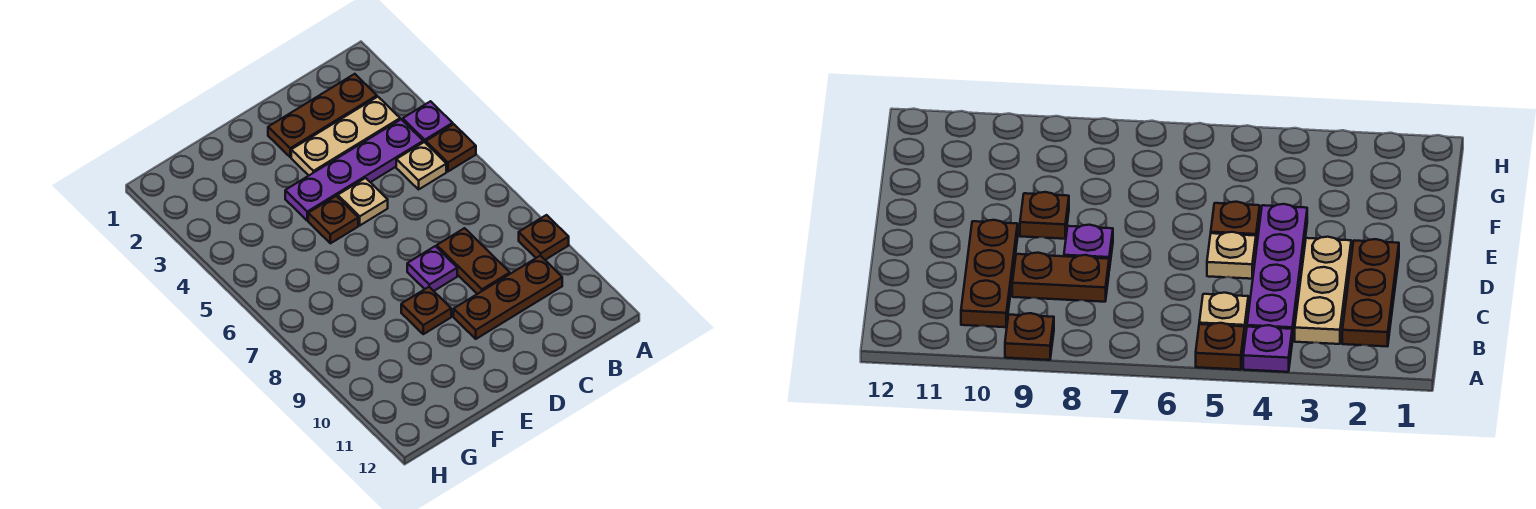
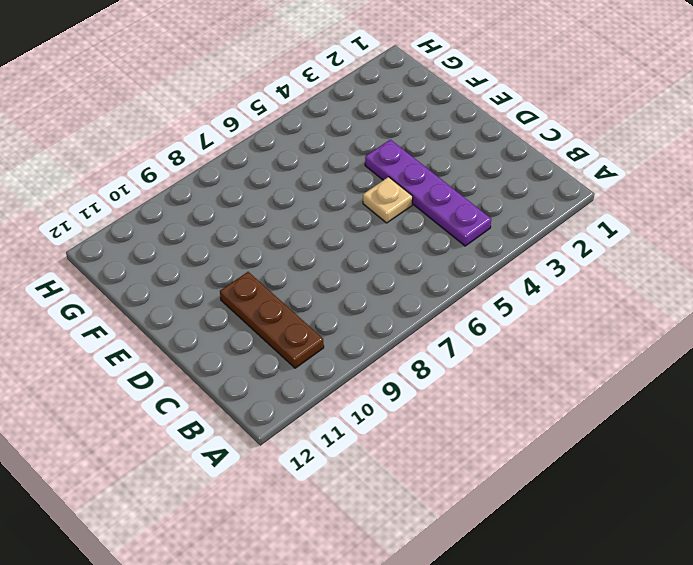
none -> purple plate A4 level 1
none -> brown plate A5 level 1
none -> brown plate A9 level 1

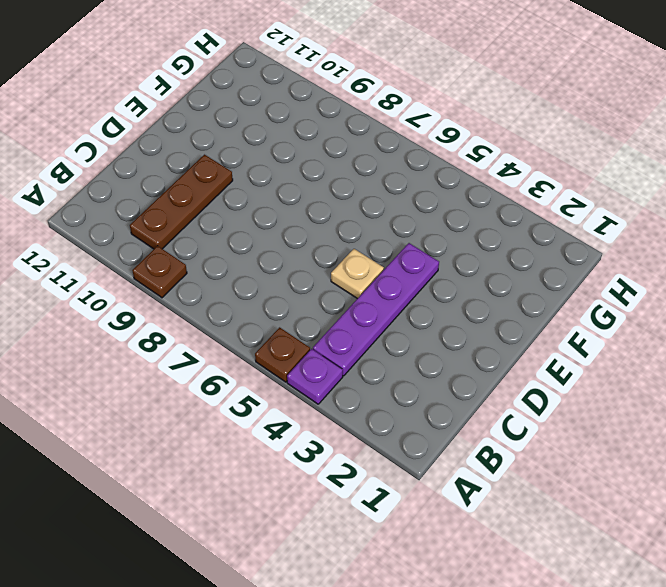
none -> brown plate B2:D2 level 1
none -> tan plate B3:D3 level 1
none -> tan plate B5 level 1

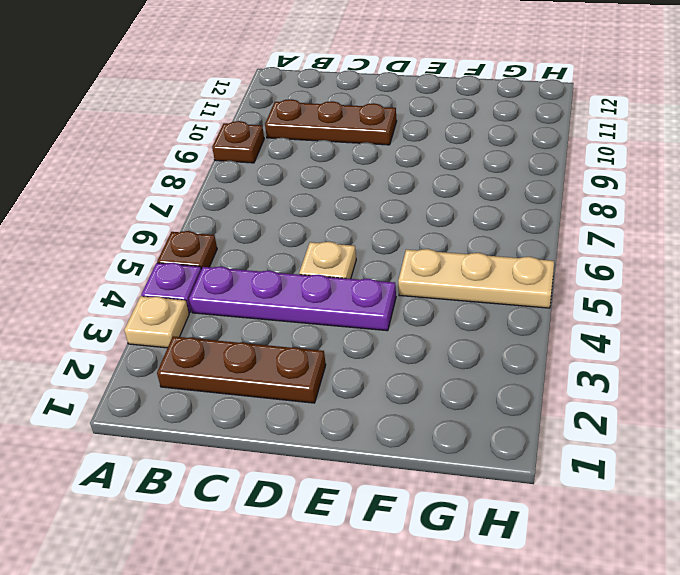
tan plate A3 level 1 -> tan plate B5 level 1
tan plate F5:H5 level 1 -> tan plate B3:D3 level 1
none -> brown plate C8:C9 level 1
none -> purple plate D8 level 1
none -> brown plate E5 level 1

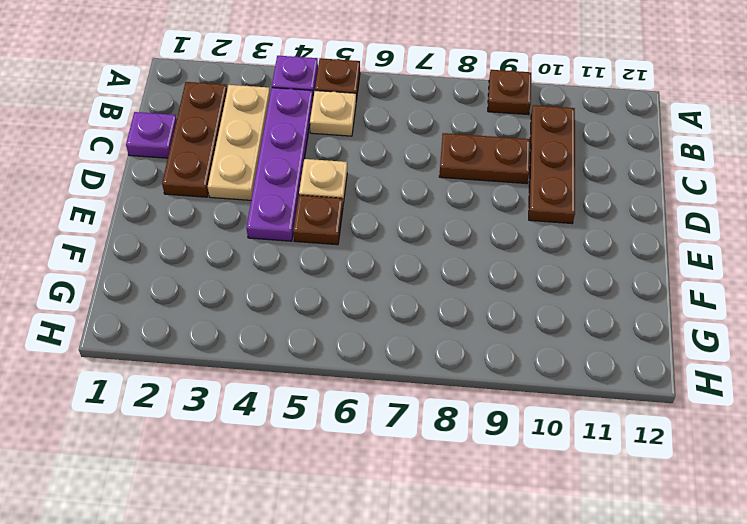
purple plate C1 level 1 -> purple plate D8 level 1
none -> brown plate E9 level 1

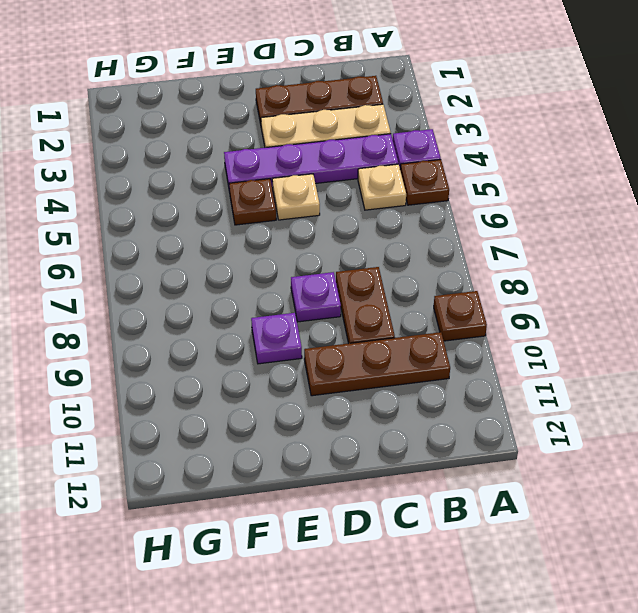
purple plate E9 level 1 -> brown plate E9 level 1

